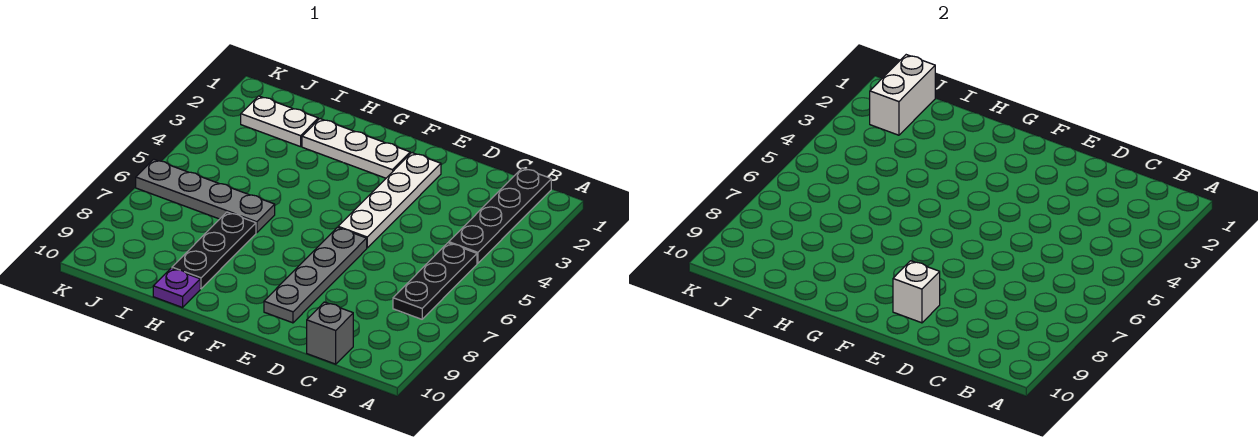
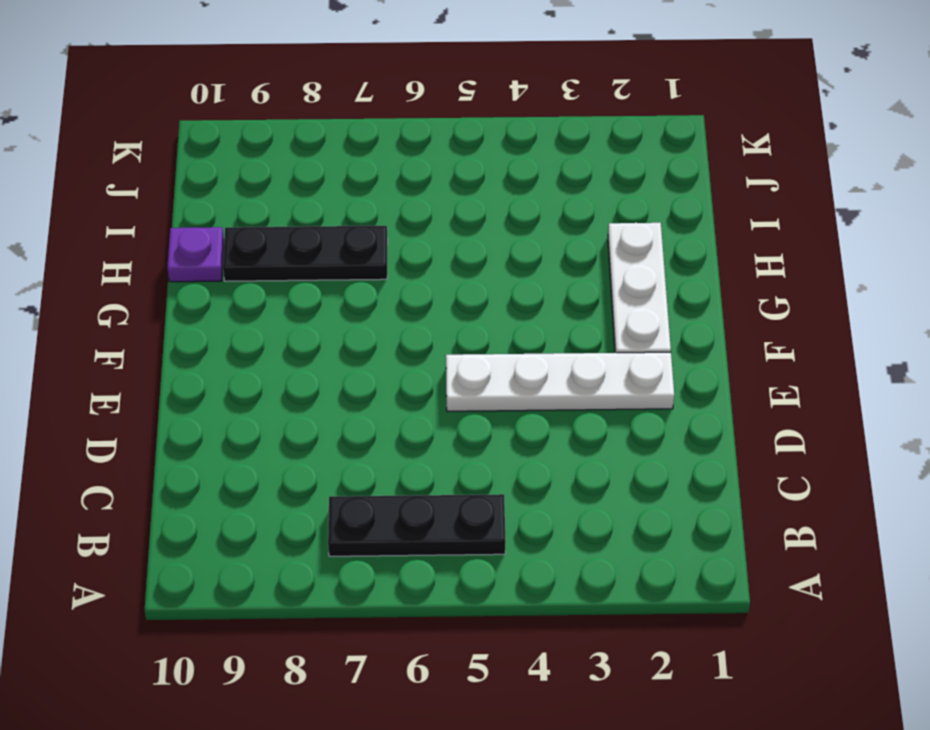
none -> black plate B1:B4 level 1
none -> grey brick C10 level 1
none -> grey plate E6:E9 level 1

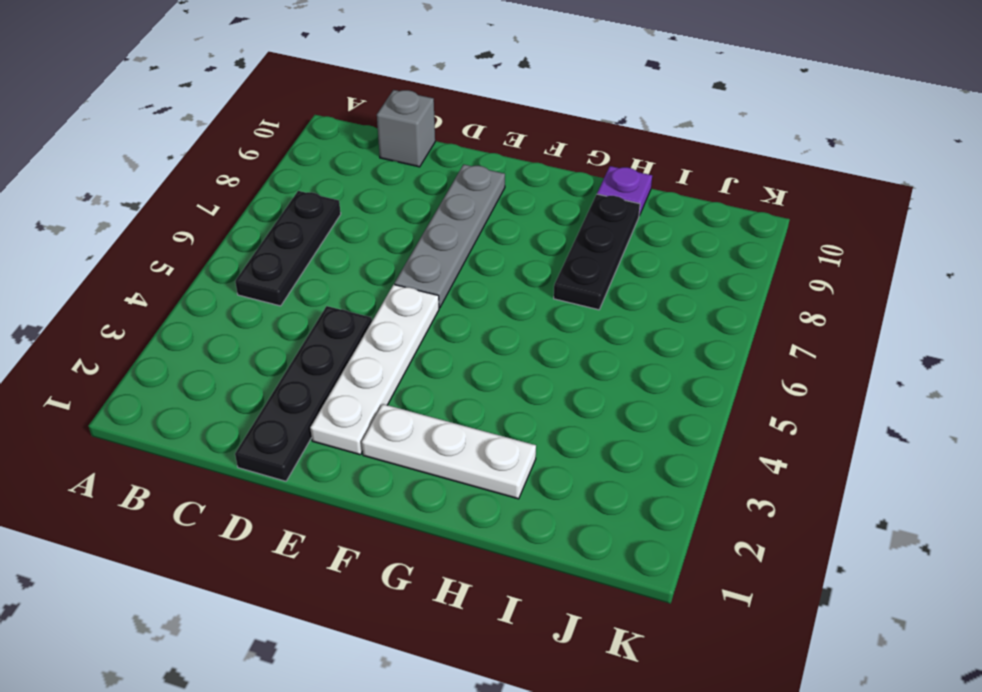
black plate D1:D4 level 1 -> black plate B1:B4 level 1
none -> grey plate H6:K6 level 1
none -> white plate I2:J2 level 1
none -> white brick E9 level 2

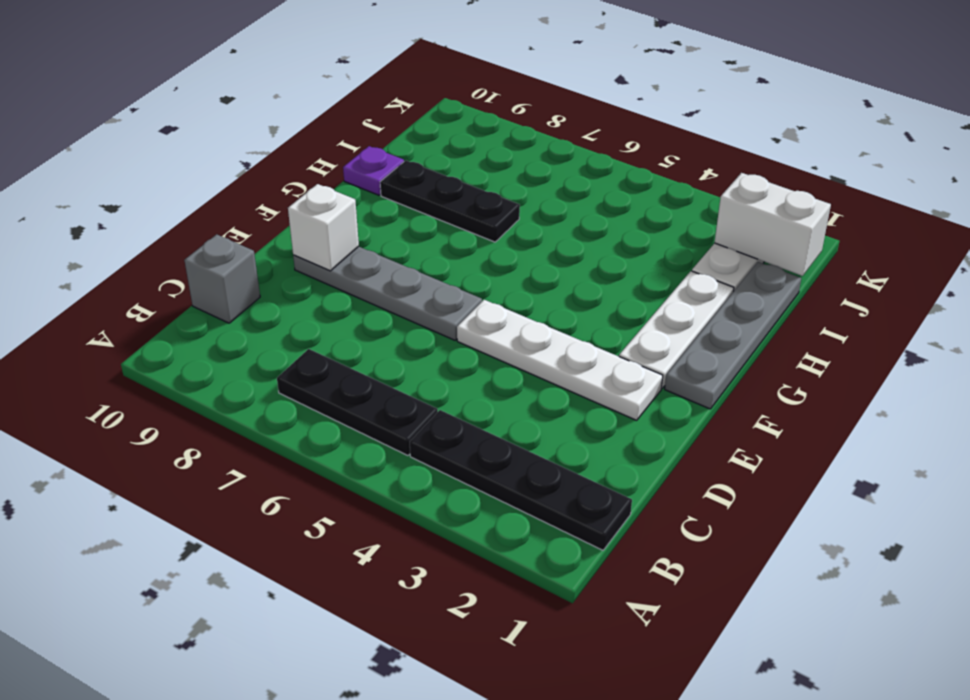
grey plate F1:I1 level 1 -> grey plate H6:K6 level 1

